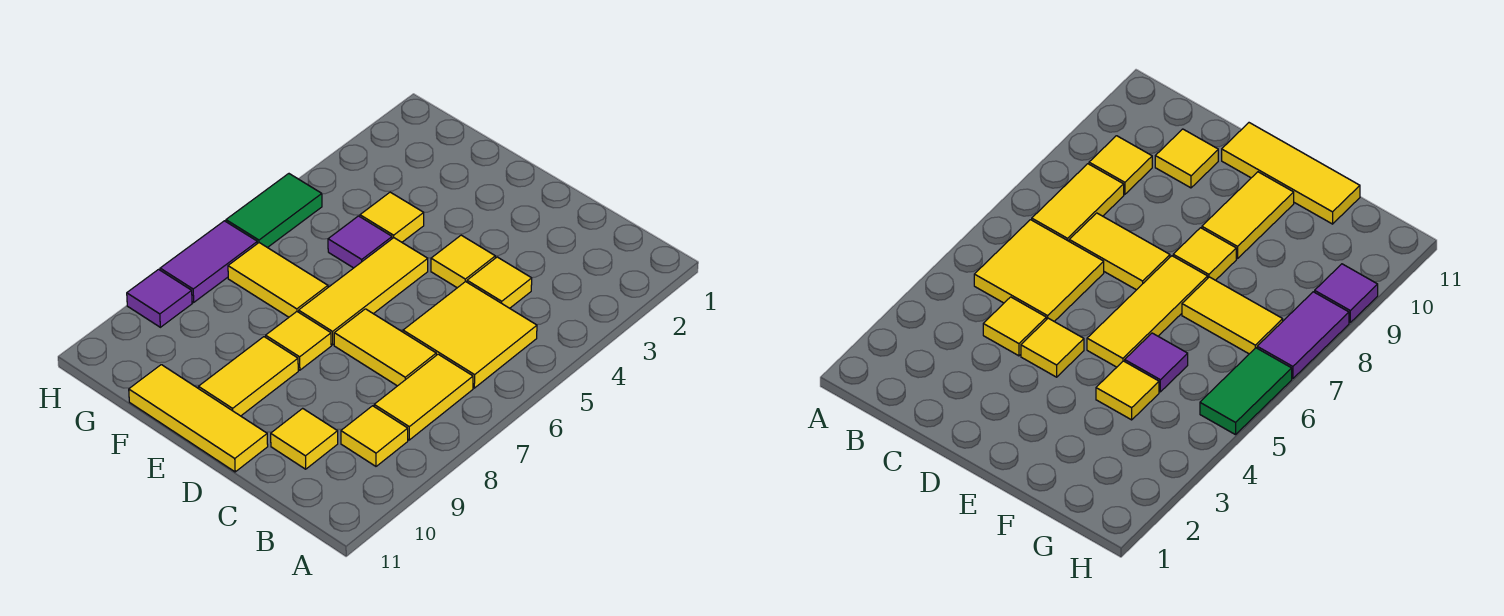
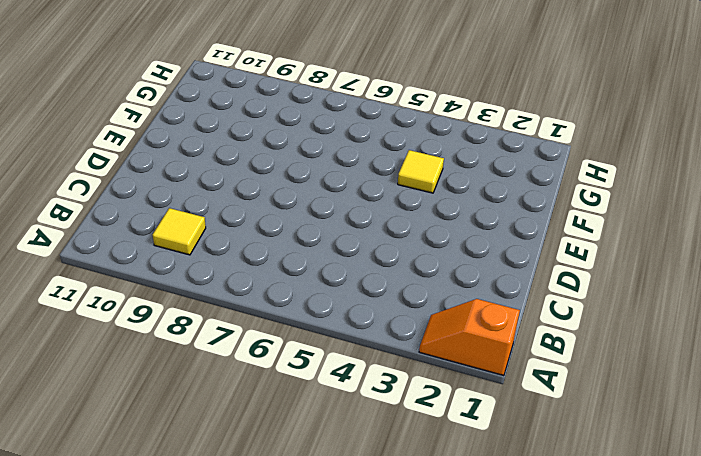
orange slope A1:A2 level 1 top 1 -> none
none -> yellow tile B5:C6 level 1
none -> yellow tile B7:B8 level 1
none -> yellow tile C4 level 1

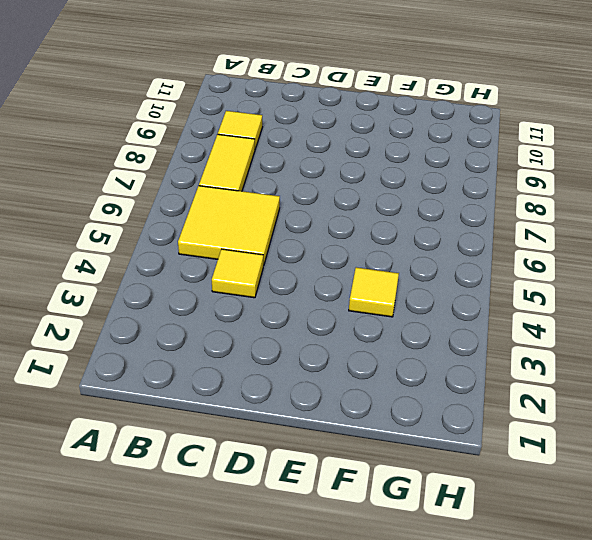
none -> yellow tile C7:D7 level 1
none -> yellow tile C10 level 1
none -> yellow tile D4 level 1

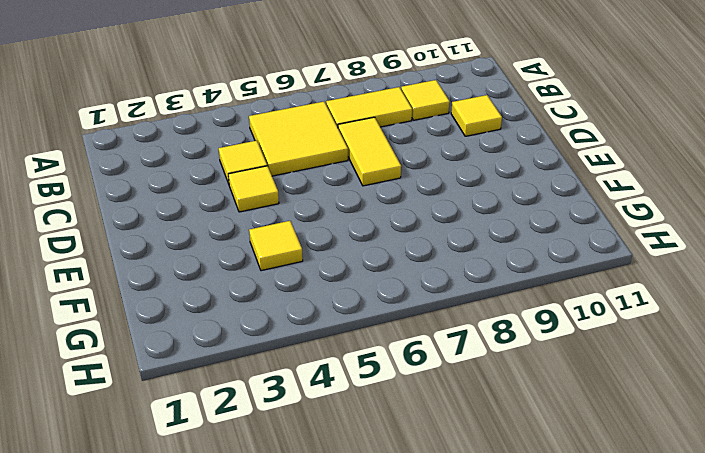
none -> yellow tile D11:F11 level 1
none -> yellow tile E5:E7 level 1
none -> yellow tile E8 level 1

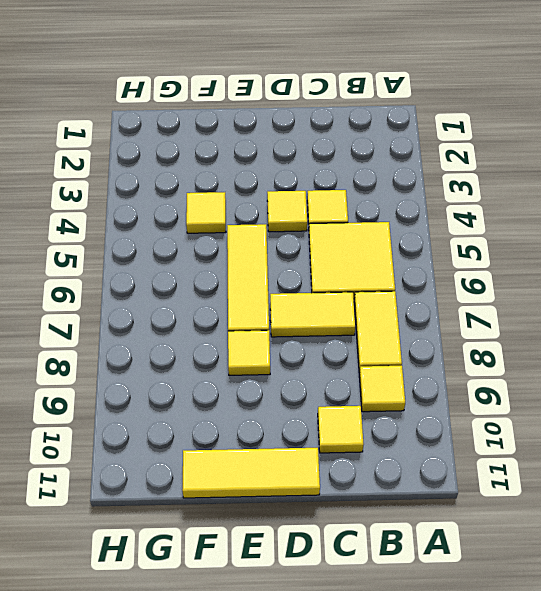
none -> yellow tile E9:E10 level 1
none -> purple tile F5 level 1
none -> yellow tile F7:G7 level 1

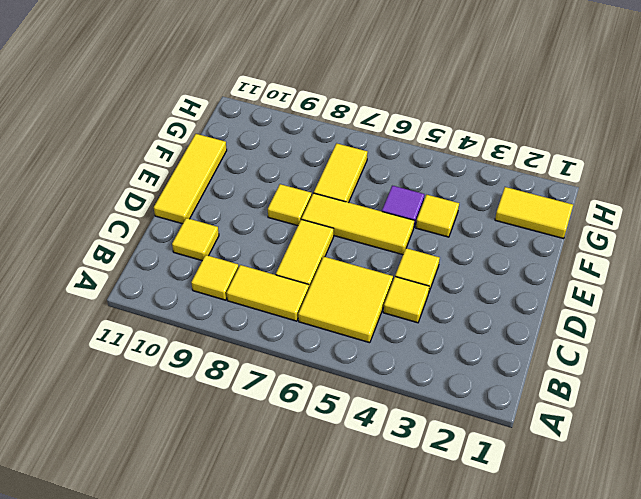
yellow tile G1:G2 level 1 -> yellow tile E9:E10 level 1
none -> green tile H5:H6 level 1
none -> purple tile H7:H8 level 1
none -> purple tile H9 level 1

